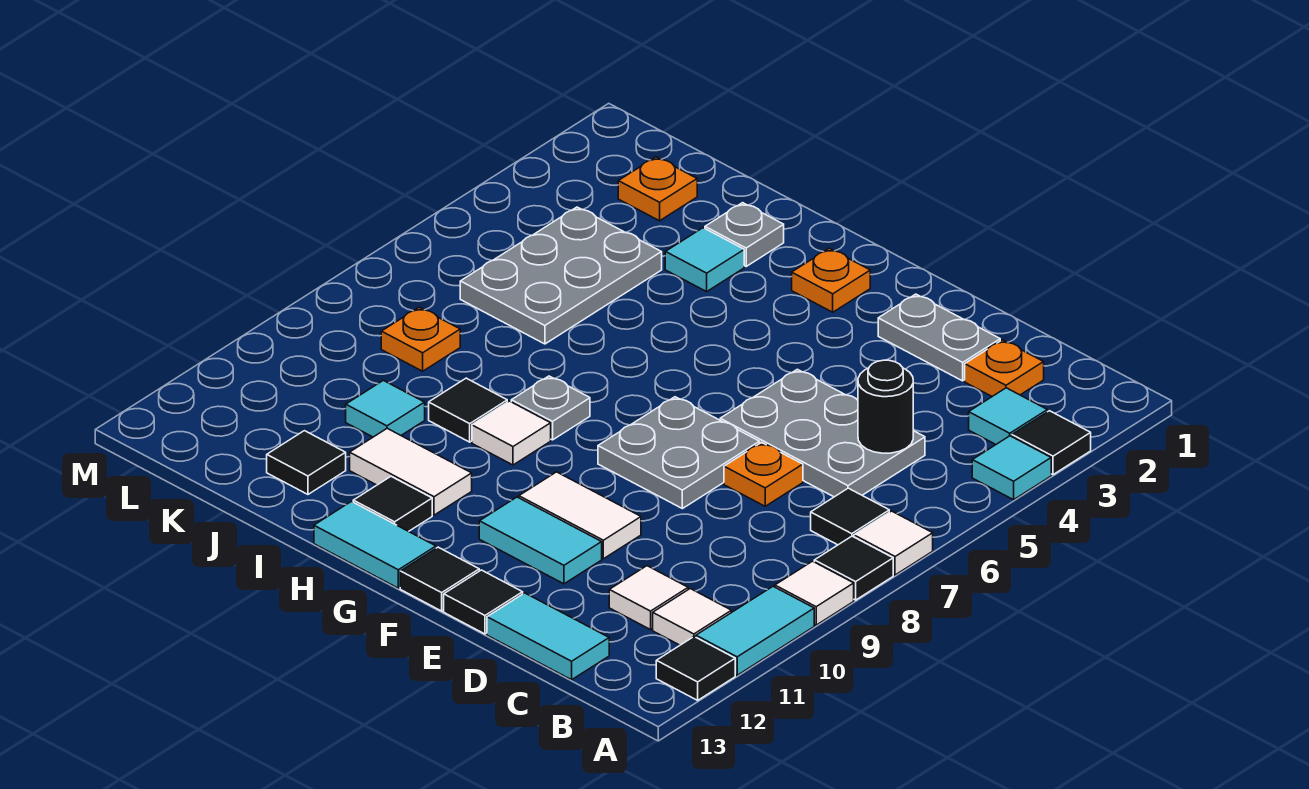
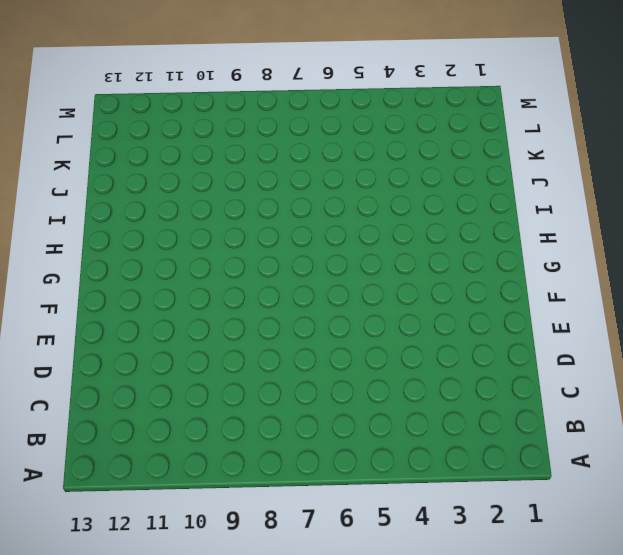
none -> black tile A3 level 1
none -> cyan tile A4 level 1
none -> white tile A7 level 1
none -> black tile A8 level 1

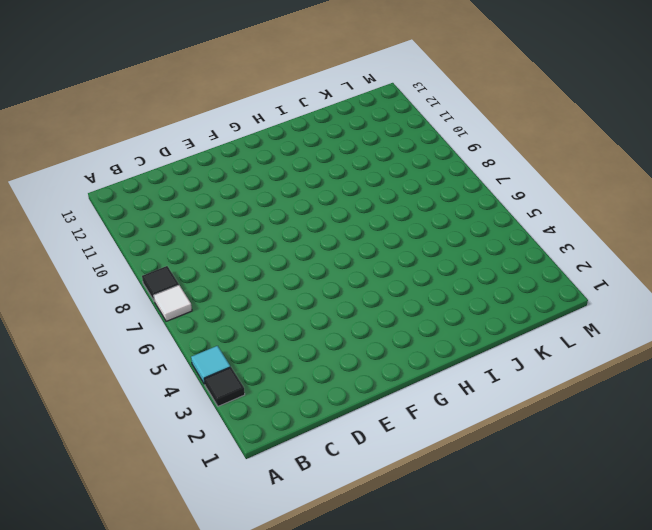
none -> white tile A9 level 1
none -> cyan tile A10:A11 level 1
none -> black tile A12 level 1
none -> cyan tile B3 level 1

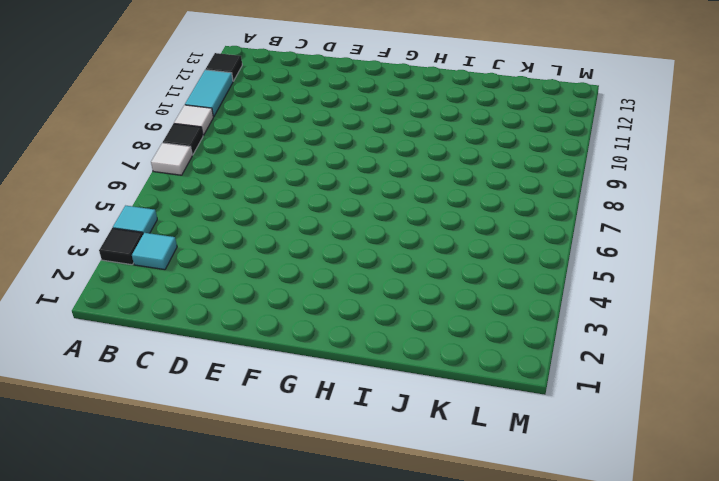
none -> black tile B7 level 1
none -> white tile B11 level 1
none -> orange plate C2 level 1
none -> grey plate C5:E6 level 1

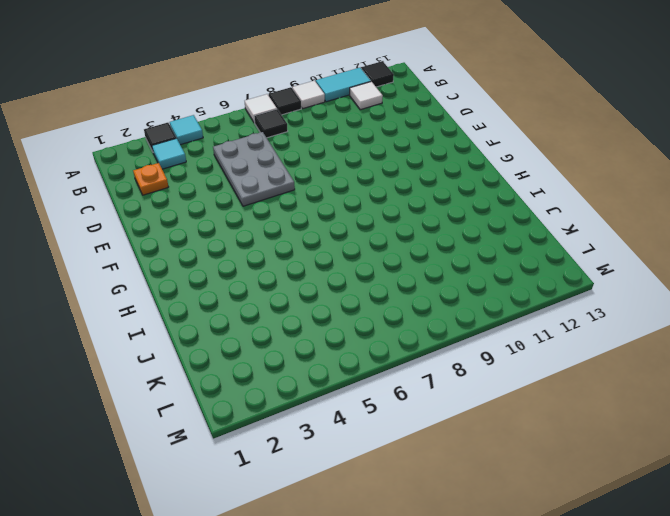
none -> white tile C11 level 1
none -> cyan tile C13:D13 level 1
none -> grey plate D2:E2 level 1
none -> orange plate D7 level 1

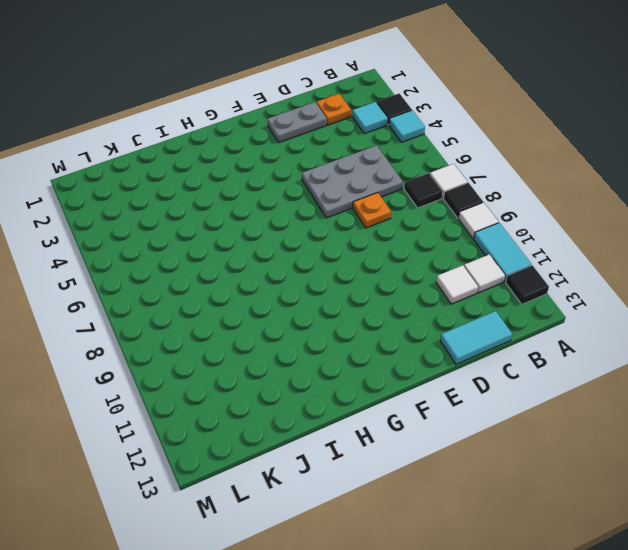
none -> grey plate E7:F8 level 1
none -> white tile E10:F10 level 1
none -> cyan tile E11:F11 level 1
none -> black tile E13 level 1

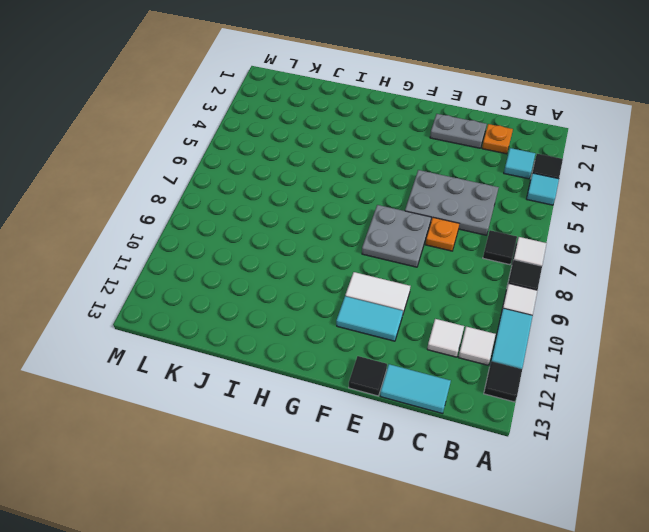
none -> black tile F13 level 1
none -> orange plate G2 level 1
none -> cyan tile G13:H13 level 1
none -> grey plate H8 level 1

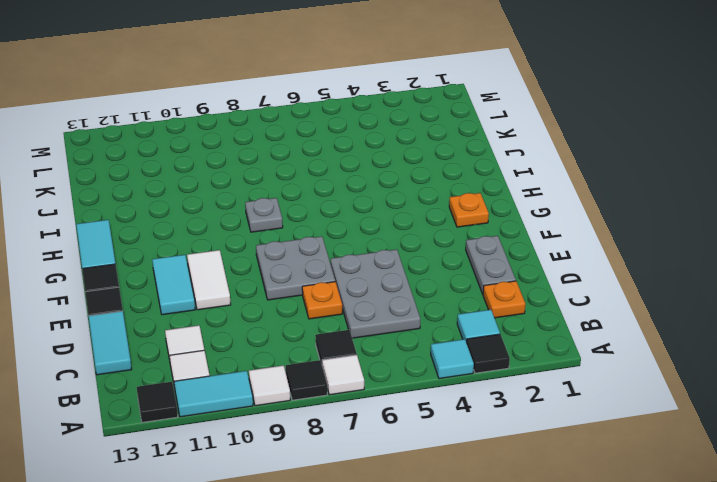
none -> white tile H9 level 1
none -> white tile H11:I11 level 1
none -> black tile H12 level 1
none -> grey plate I2 level 1

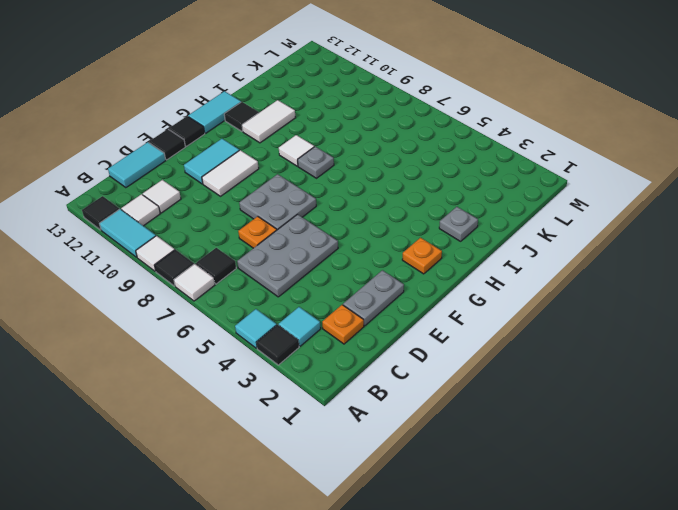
none -> cyan tile I3 level 1
none -> black tile I9 level 1
none -> grey plate J4:K6 level 1
none -> cyan tile J10 level 1

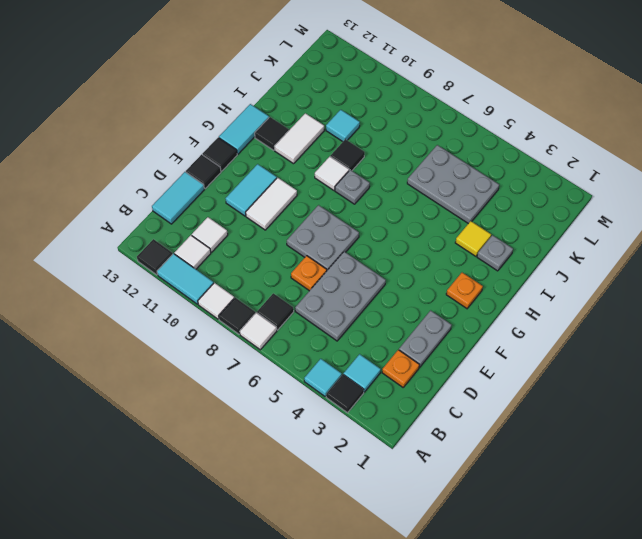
yellow tile I3 level 1 -> cyan tile I3 level 1
none -> black tile J12 level 1
none -> orange plate K2 level 1
none -> orange plate K8 level 1
none -> black round brick C5 level 2

